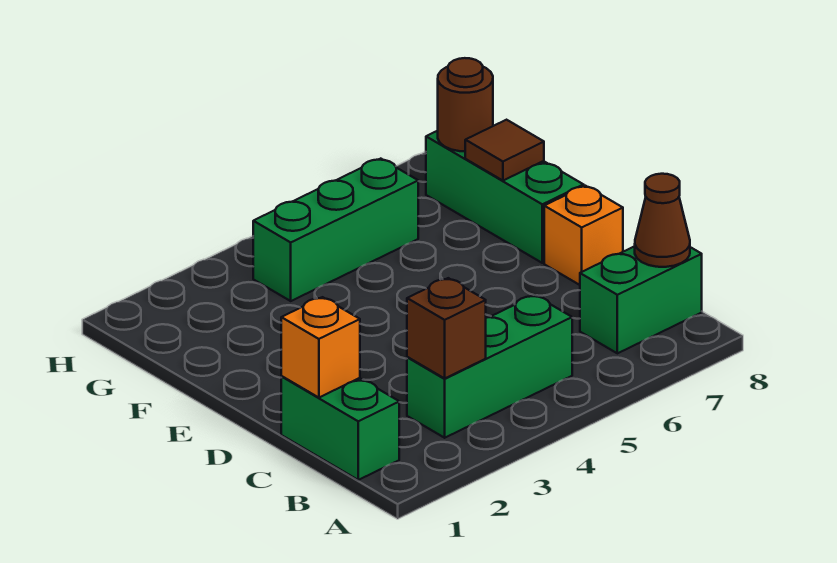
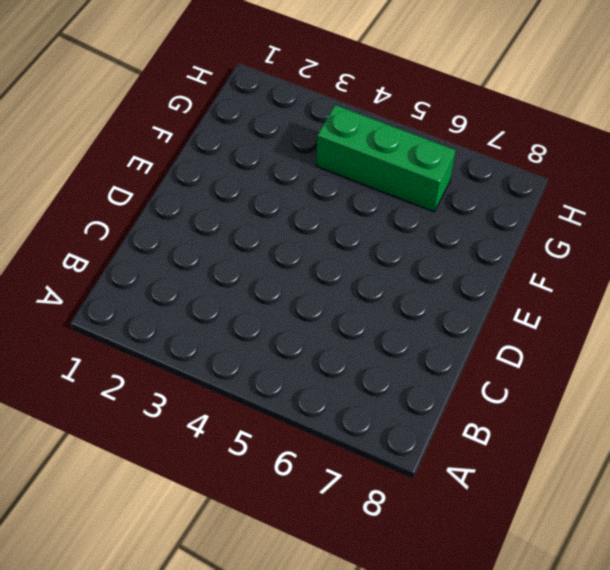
none -> green brick B1:C1 level 1
none -> green brick B3:B5 level 1

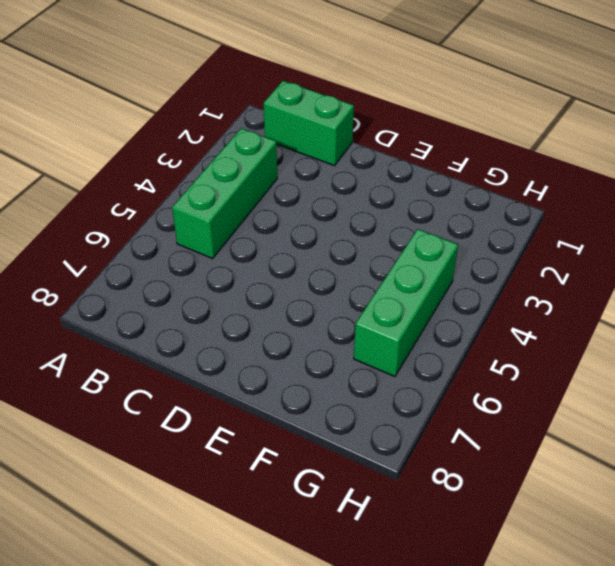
none -> green brick B7:B8 level 1
none -> orange brick D8 level 1

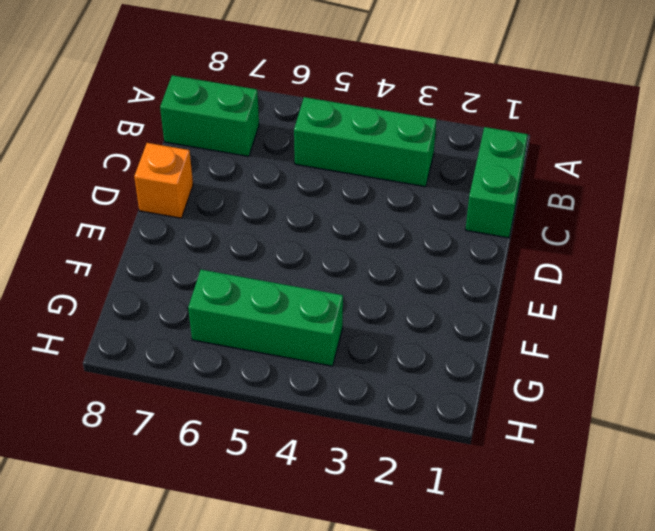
none -> green brick E8:G8 level 1
none -> brown brick B3 level 2

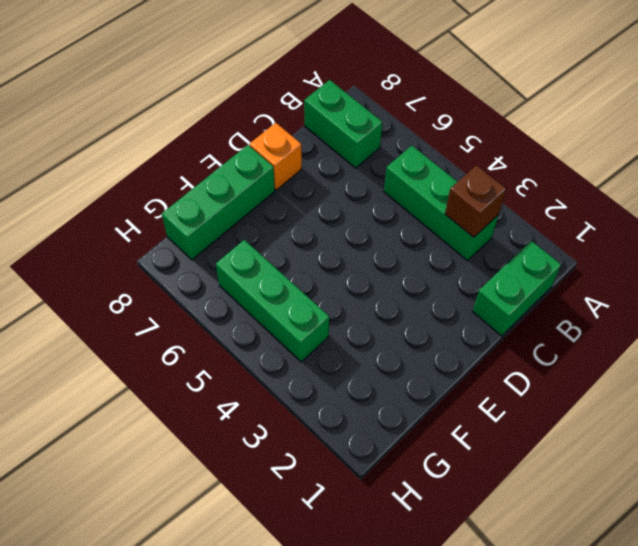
none -> brown cone B8 level 2
none -> orange brick C1 level 2

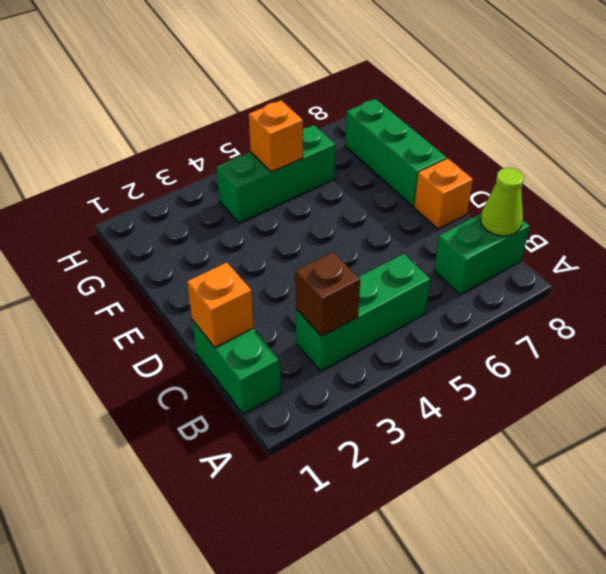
lime cone B8 level 2 -> brown cone B8 level 2
orange brick G5 level 2 -> none
none -> brown tile F8 level 2
none -> brown round brick G8 level 2

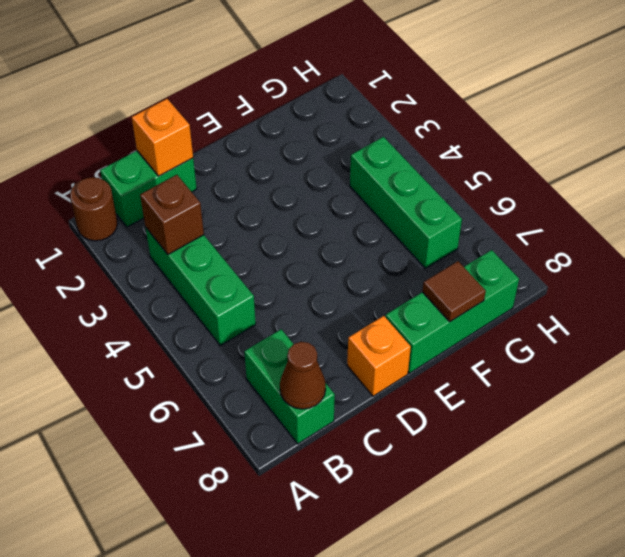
brown round brick A1 level 1 -> brown round brick G8 level 2

